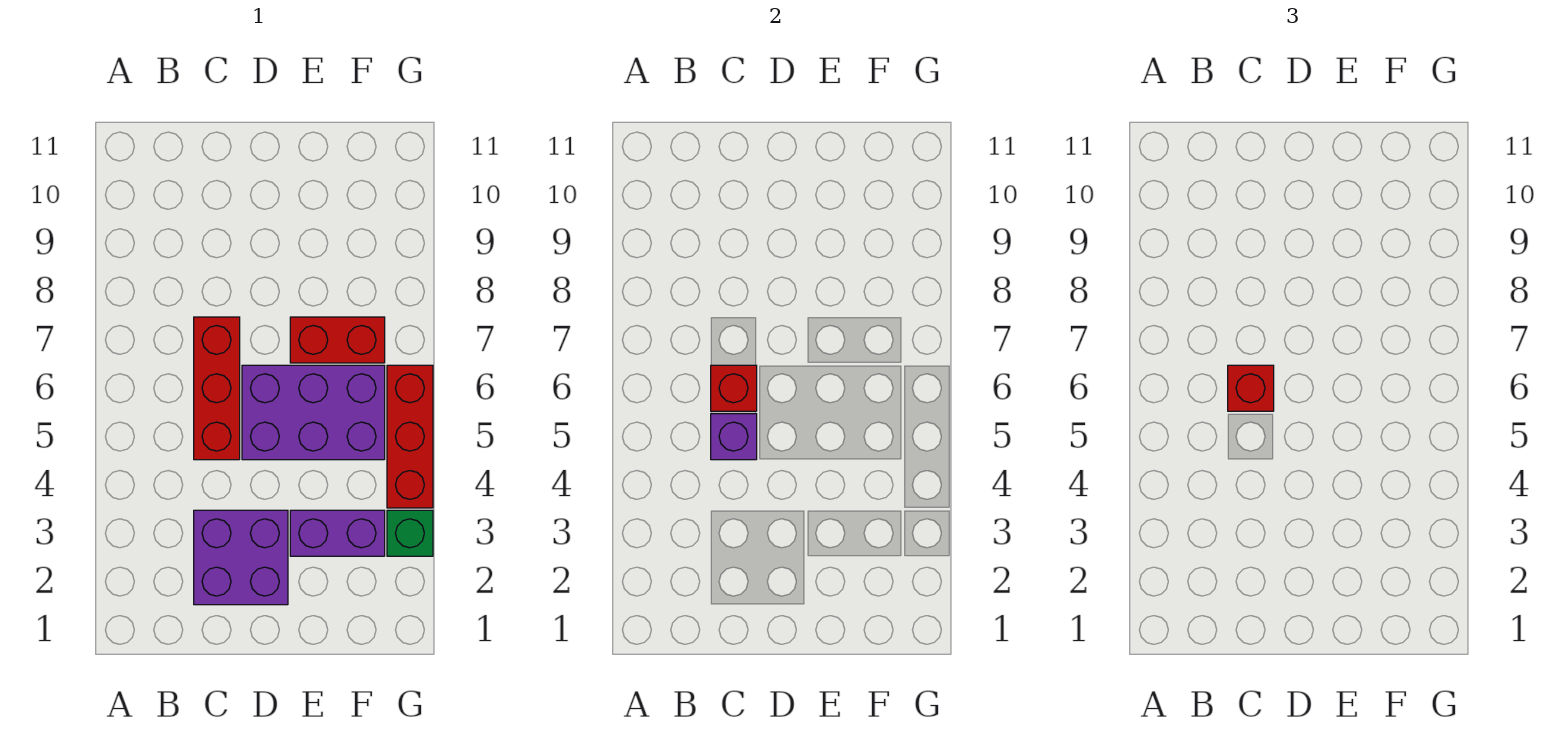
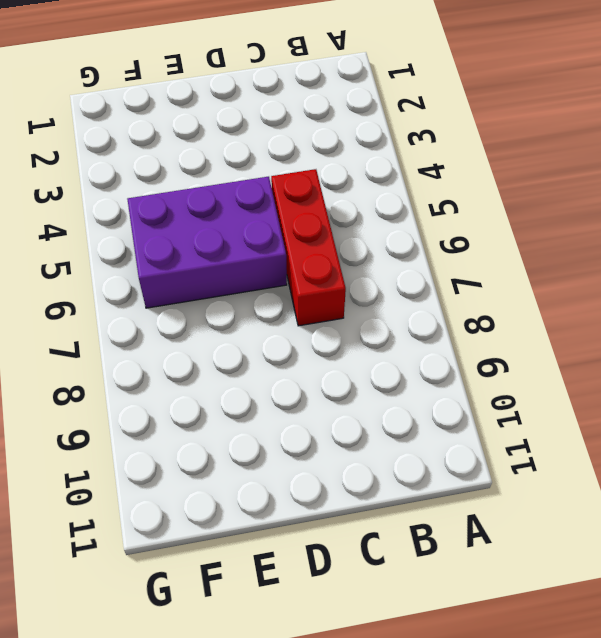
none -> purple brick C2:D3 level 1
none -> purple brick E3:F3 level 1

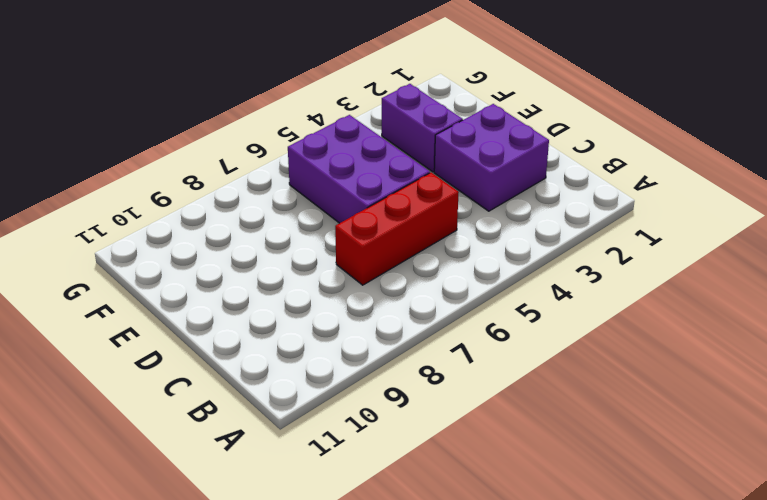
none -> red brick E7:F7 level 1
none -> green brick G3 level 1

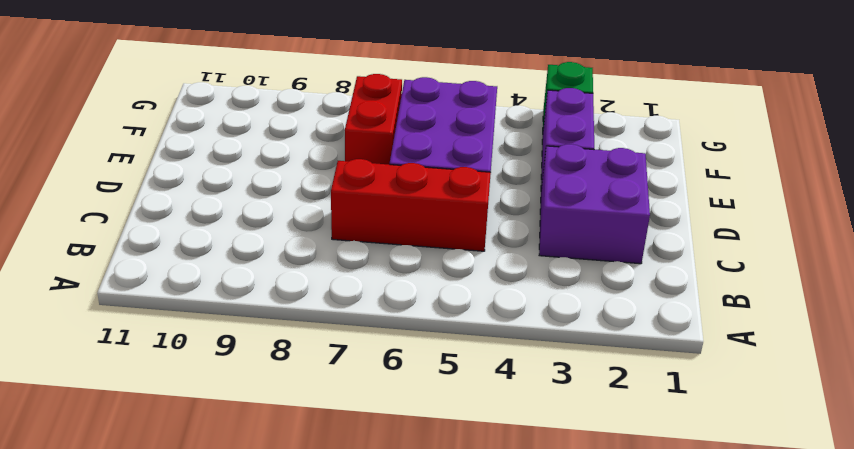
none -> red brick G4:G6 level 1
none -> purple brick C5 level 2

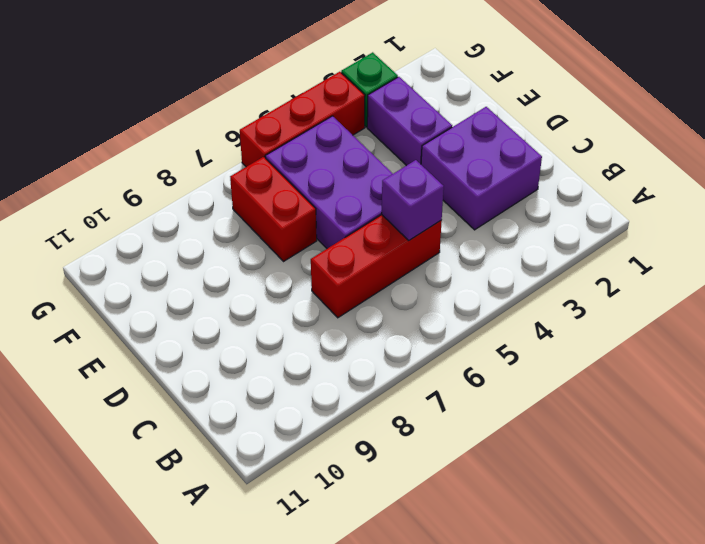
none -> red brick C6 level 2
none -> red brick C6 level 3

